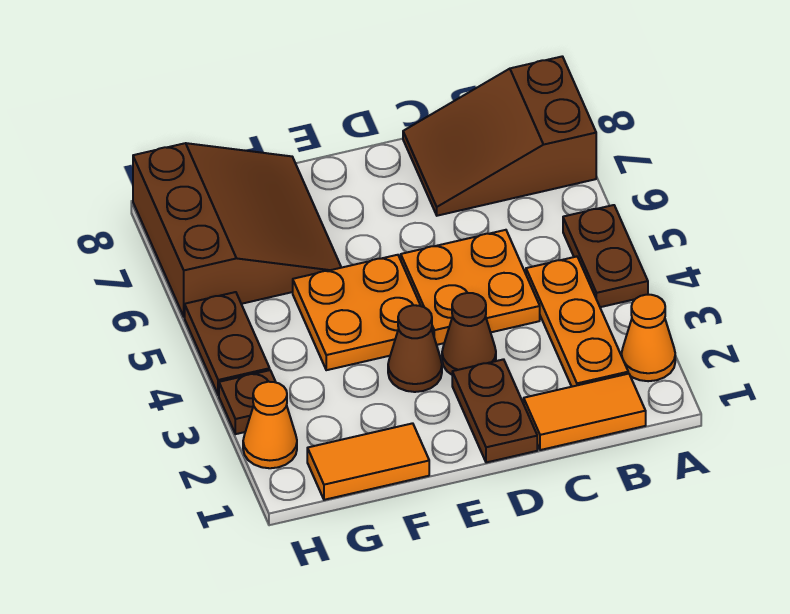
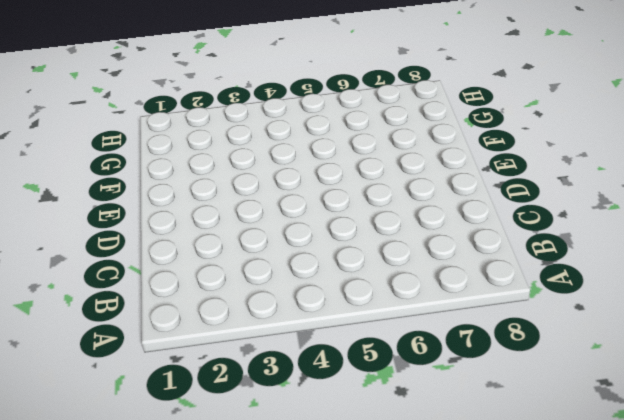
none -> orange cone A2 level 1
none -> brown plate A4:A5 level 1
none -> brown slope A7:C8 level 1 top A

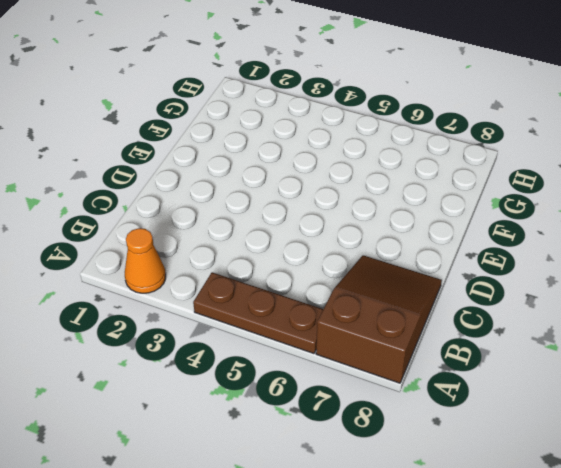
brown plate A4:A6 level 1 -> brown plate A4:A5 level 1
none -> orange tile B1:C1 level 1
none -> orange plate B2:B4 level 1
none -> orange plate C4:D5 level 1

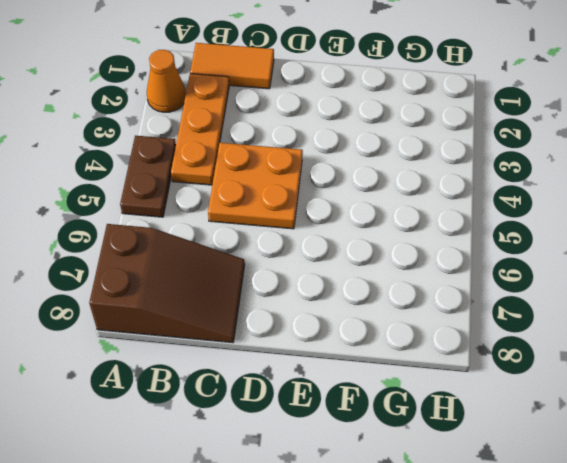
none -> brown plate D1:D2 level 1
none -> brown cone D3 level 1
none -> brown cone E3 level 1

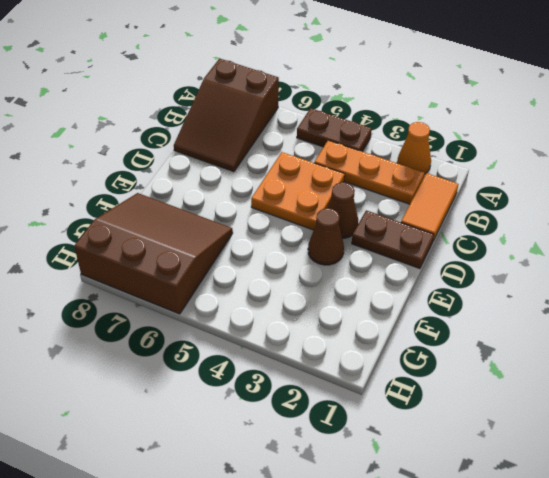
none -> orange plate E4:F5 level 1
none -> orange tile F1:G1 level 1
none -> orange cone H2 level 1

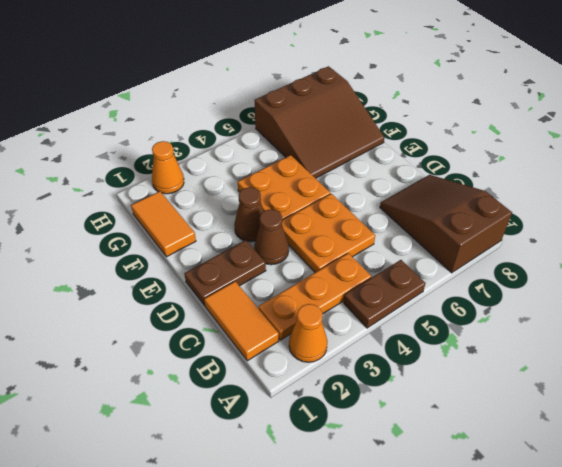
none -> brown plate H3 level 1
none -> brown plate H4:H5 level 1

